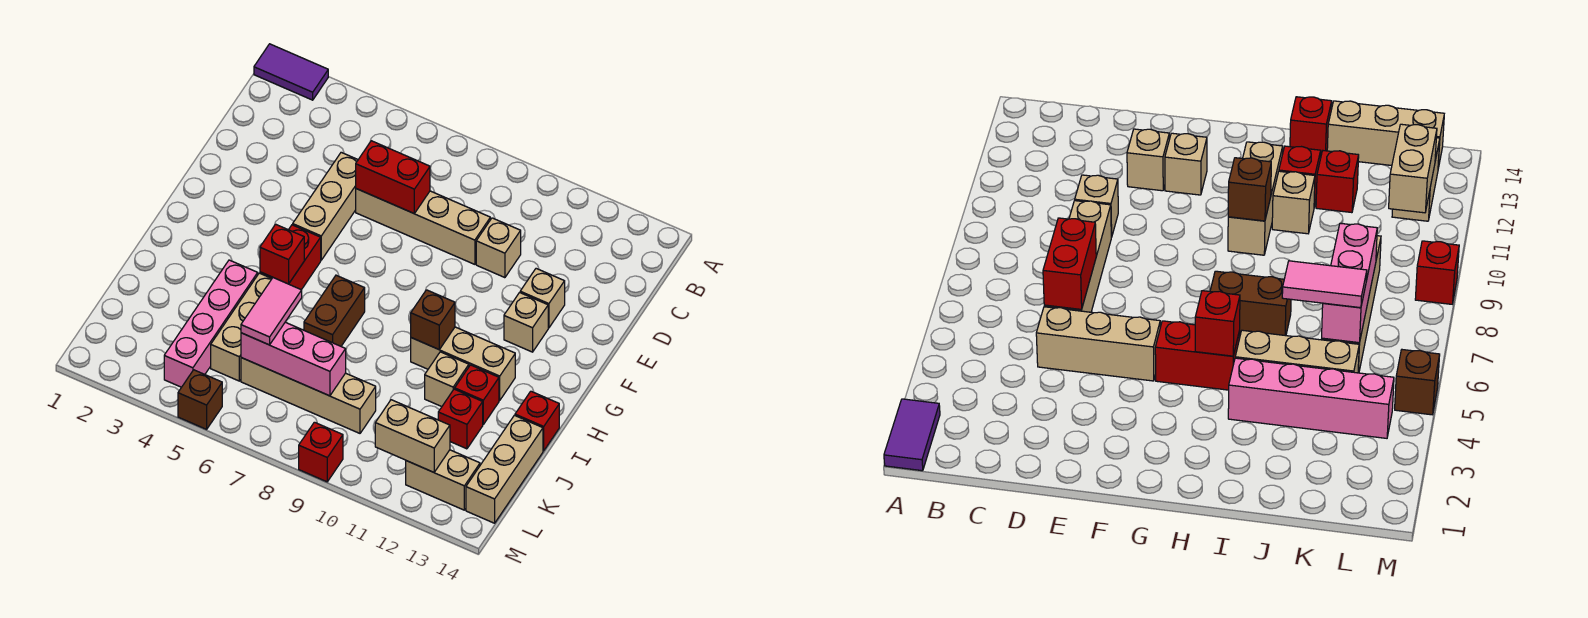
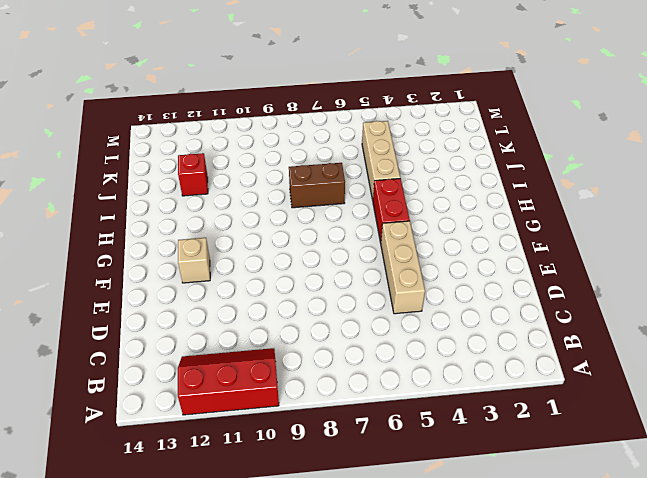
red slope A10:B12 level 1 top A -> none
brown brick I7:I8 level 1 -> brown brick H7:I7 level 1
none -> purple tile A1:A2 level 1
none -> tan brick D6:D9 level 1
none -> tan brick D10 level 1

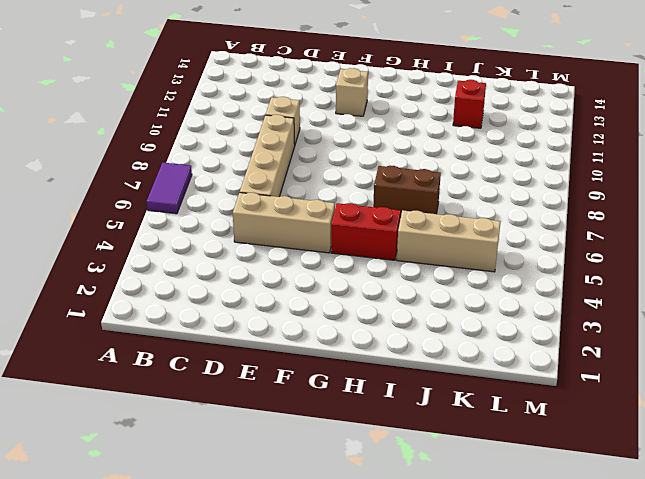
purple tile A6:A7 level 1 -> purple tile A1:A2 level 1
none -> tan brick E12 level 1
none -> tan brick H10:H12 level 1
none -> pink brick I4:L4 level 1

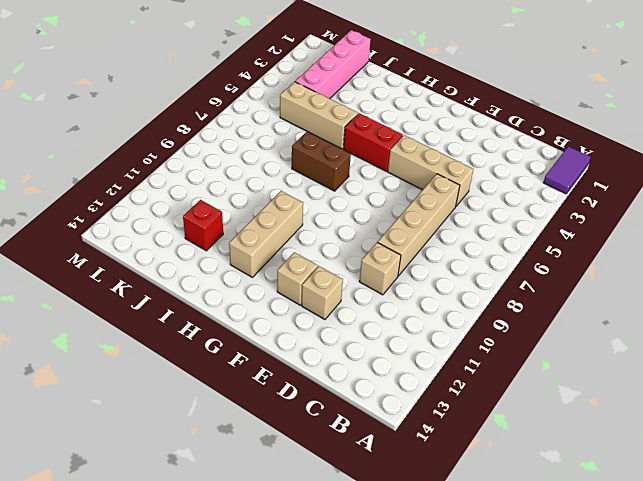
pink brick K1:K4 level 1 -> pink brick I4:L4 level 1
none -> tan brick I11 level 1
none -> red brick I12 level 1
none -> red brick I14 level 1

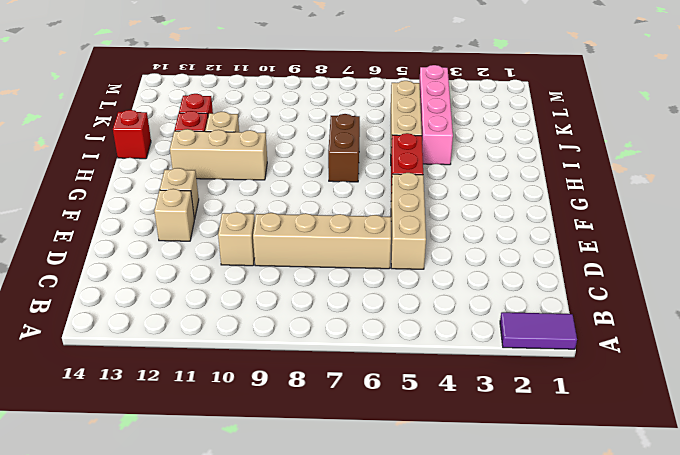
none -> tan brick J14:L14 level 1
none -> tan brick K6:K9 level 1
none -> tan brick L12:L13 level 1

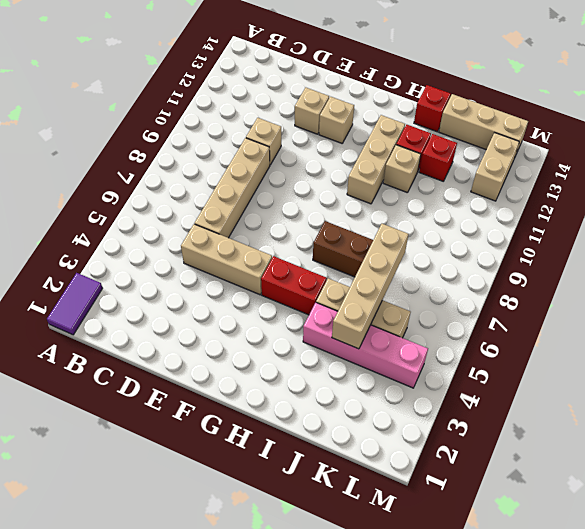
tan brick J4:J7 level 2 -> tan brick K6:K9 level 1
none -> brown brick M5 level 1
none -> red brick M9 level 1
none -> red brick D6:D7 level 2

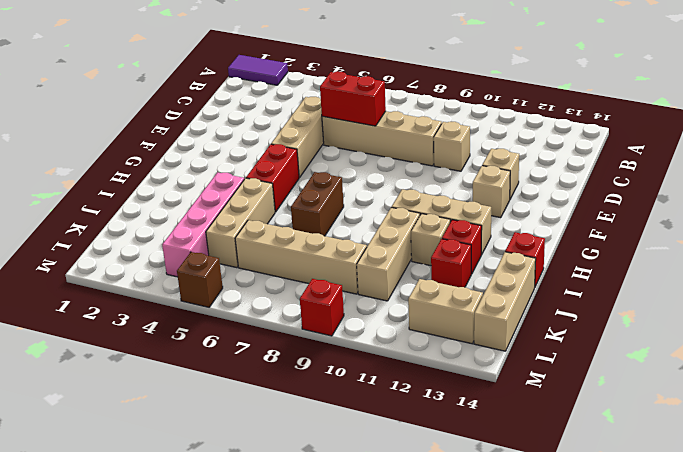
tan brick I10:K10 level 1 -> none
none -> red brick H5 level 2
none -> brown brick H10 level 2
none -> pink brick K6:K8 level 2

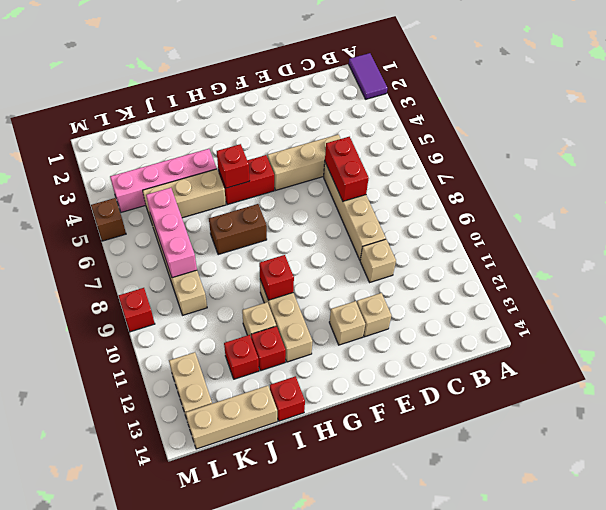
red brick H10 level 2 -> brown brick H10 level 2
none -> tan brick L11:L12 level 2
none -> pink tile J6:K6 level 3

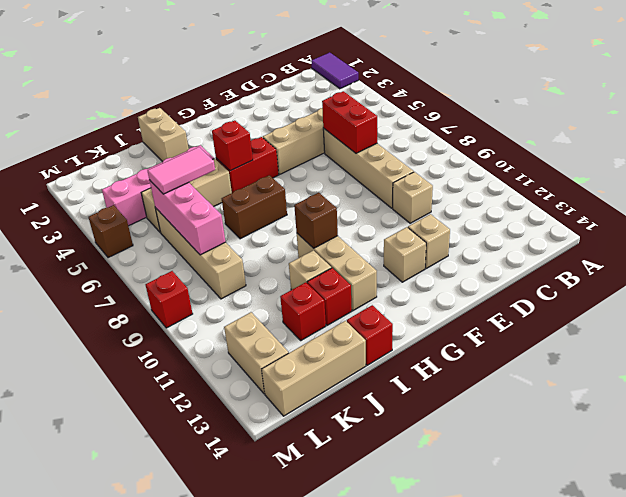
tan brick I1:I2 level 1 -> tan brick L11:L12 level 2

